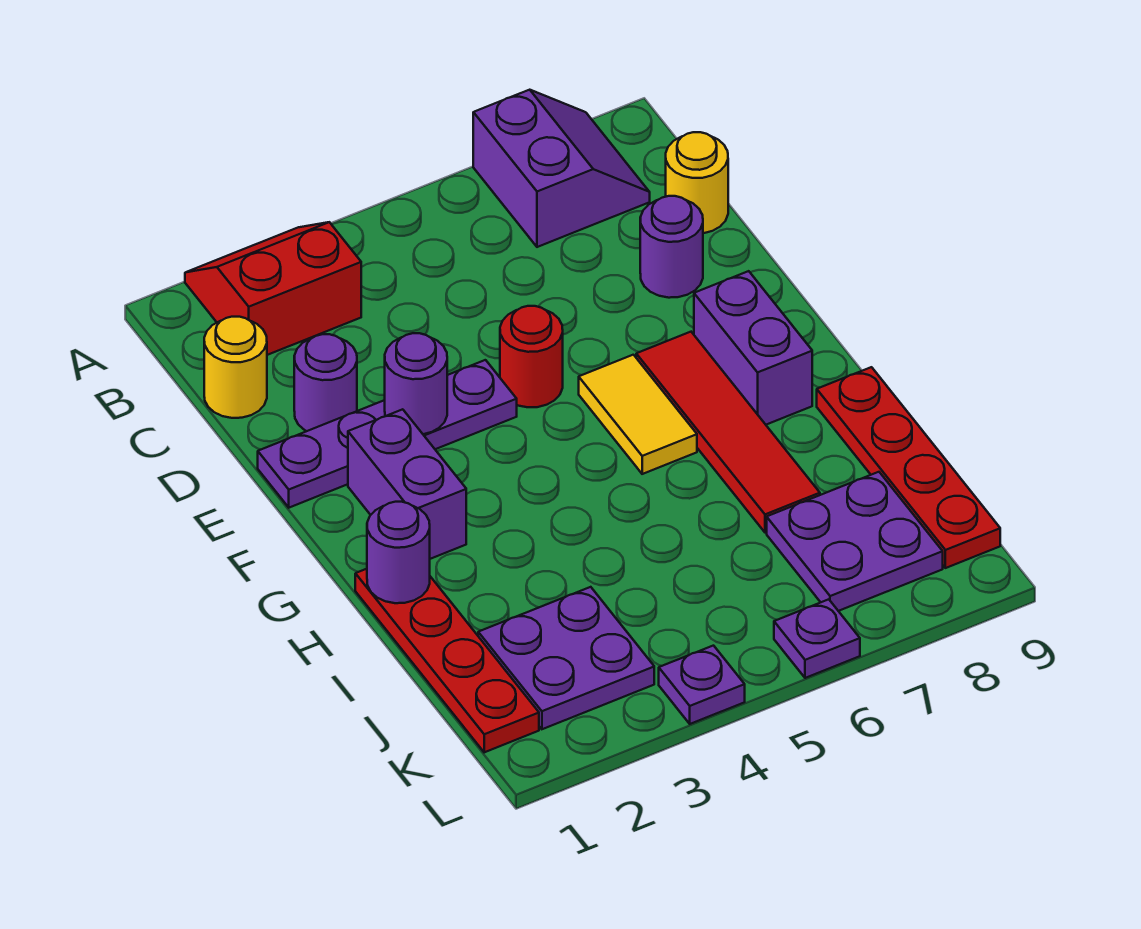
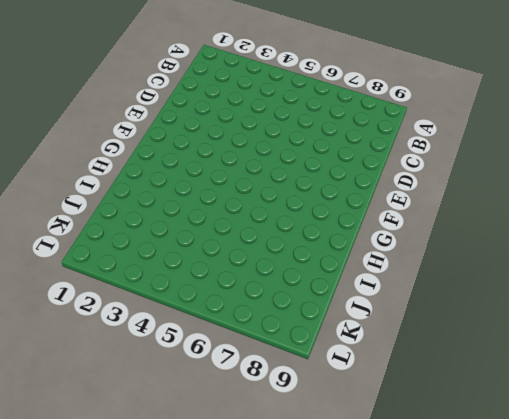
none -> red slope A2:B3 level 1 top B
none -> purple slope A7:B8 level 1 top 7
none -> yellow round brick C1 level 1

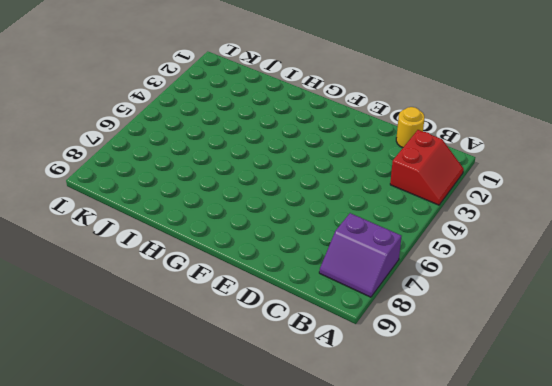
none -> yellow round brick C9 level 1
none -> purple round brick D2 level 1
none -> purple round brick D8 level 1

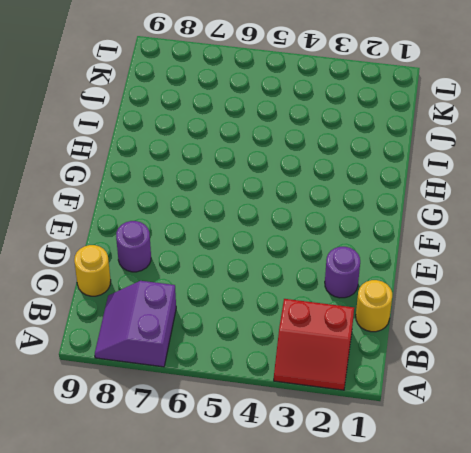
none -> purple plate E1:E4 level 1
none -> red round brick E5 level 1
none -> purple brick F2:G2 level 1

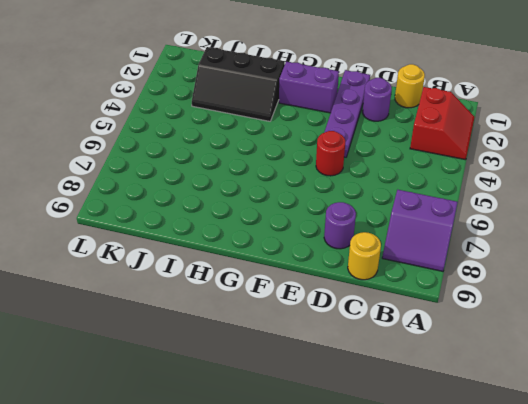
black slope H2:J3 level 1 top 2 -> purple plate J2:K3 level 1
none -> yellow tile F6:G6 level 1
none -> red tile F7:I7 level 1
none -> purple brick F8:G8 level 1

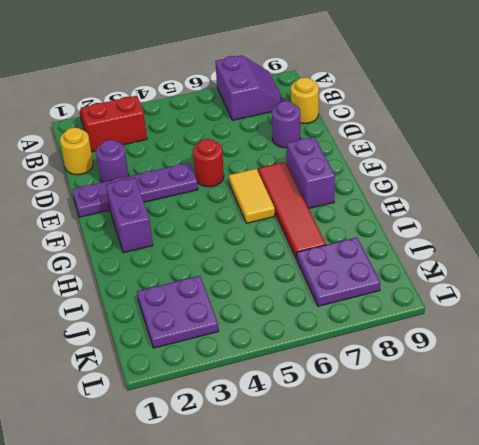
none -> red plate H1:K1 level 1
none -> red plate H9:K9 level 1
none -> purple plate L4 level 1

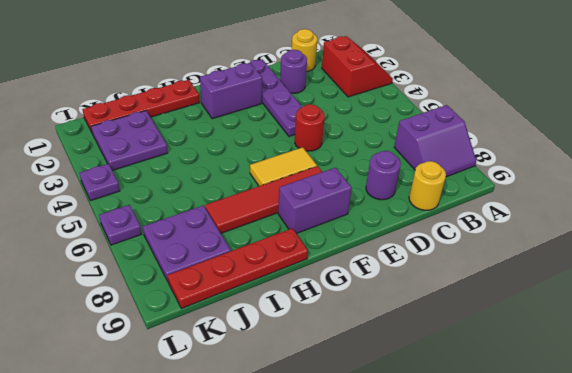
none -> purple round brick E3 level 2
none -> purple round brick H1 level 2

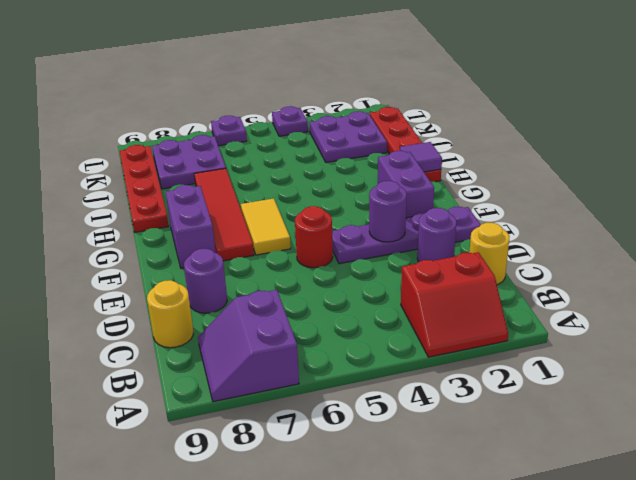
purple tile H1 level 2 -> purple round brick H1 level 2

